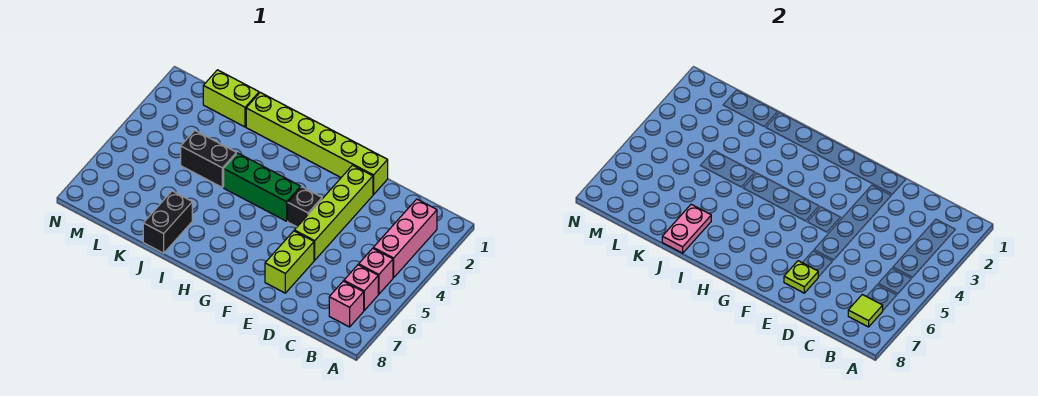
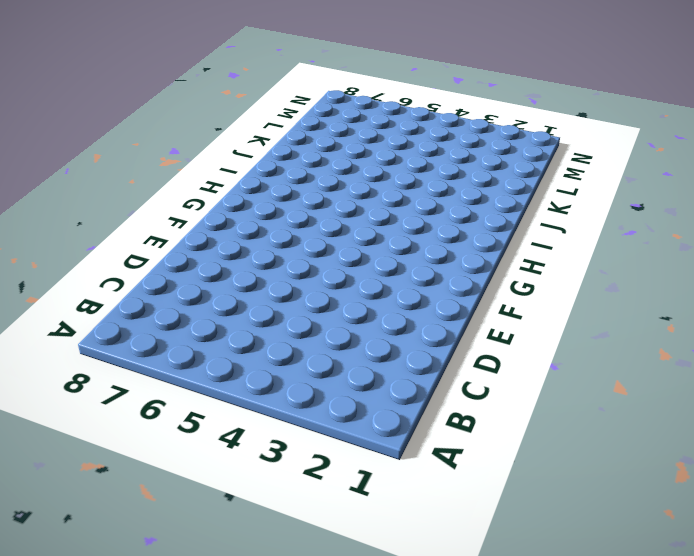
none -> pink brick B2:B4 level 1
none -> pink brick B5 level 1
none -> pink brick B6 level 1

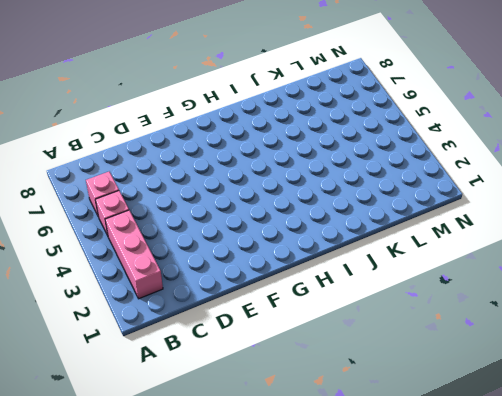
none -> pink brick B7 level 1
none -> lime brick E1:J1 level 1
none -> lime brick E2:E5 level 1

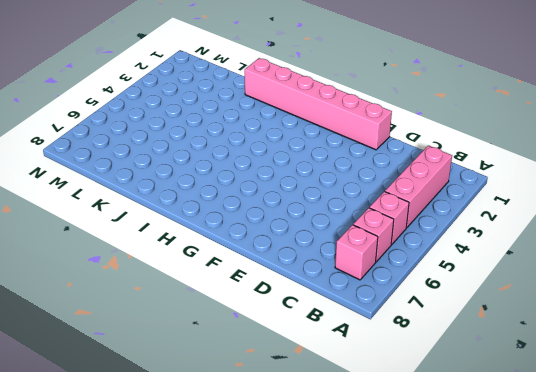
pink brick E1:J1 level 1 -> lime brick E1:J1 level 1
none -> lime brick E2:E5 level 1
none -> lime brick E6:E7 level 1
none -> black brick F4 level 1

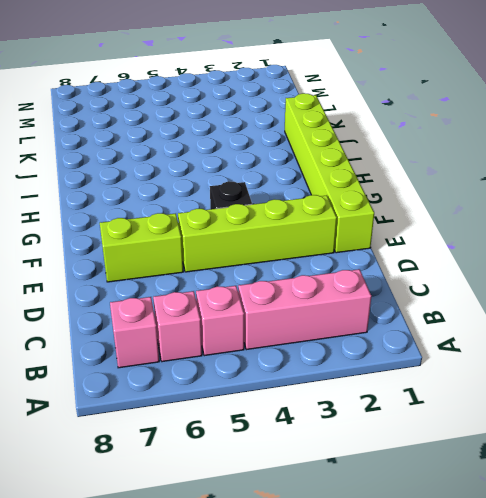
none -> green brick G4:I4 level 1
none -> black brick J4:K4 level 1
none -> black brick J7:J8 level 1

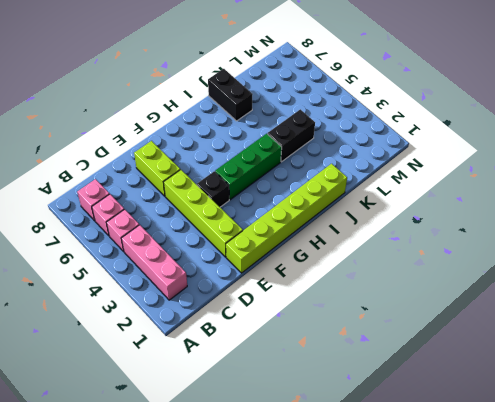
none -> lime brick K1:L1 level 1
none -> lime tile B7 level 2
none -> lime plate E7 level 2

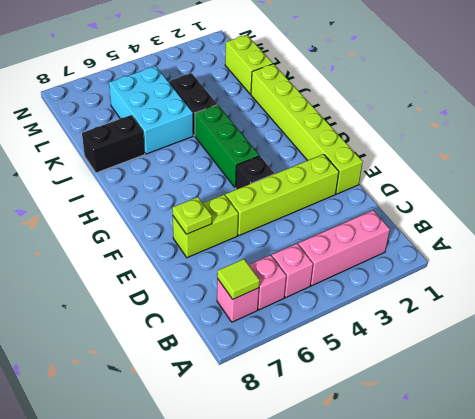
cyan brick J5:L6 level 1 -> none
none -> pink plate J7:J8 level 2

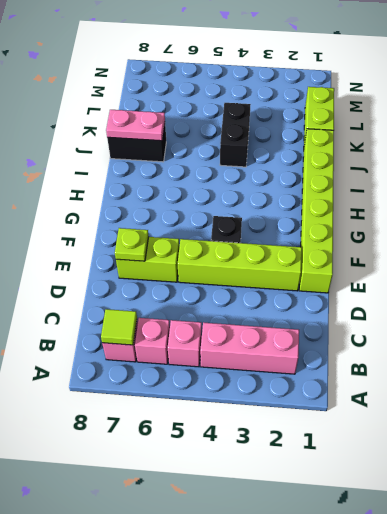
none -> green brick G4:I4 level 1

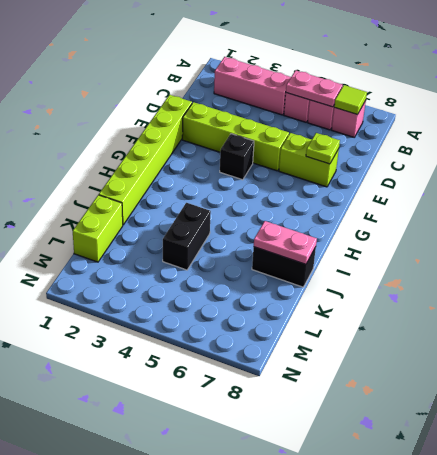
pink plate B5:B6 level 2 -> none
none -> green brick G4:I4 level 1

